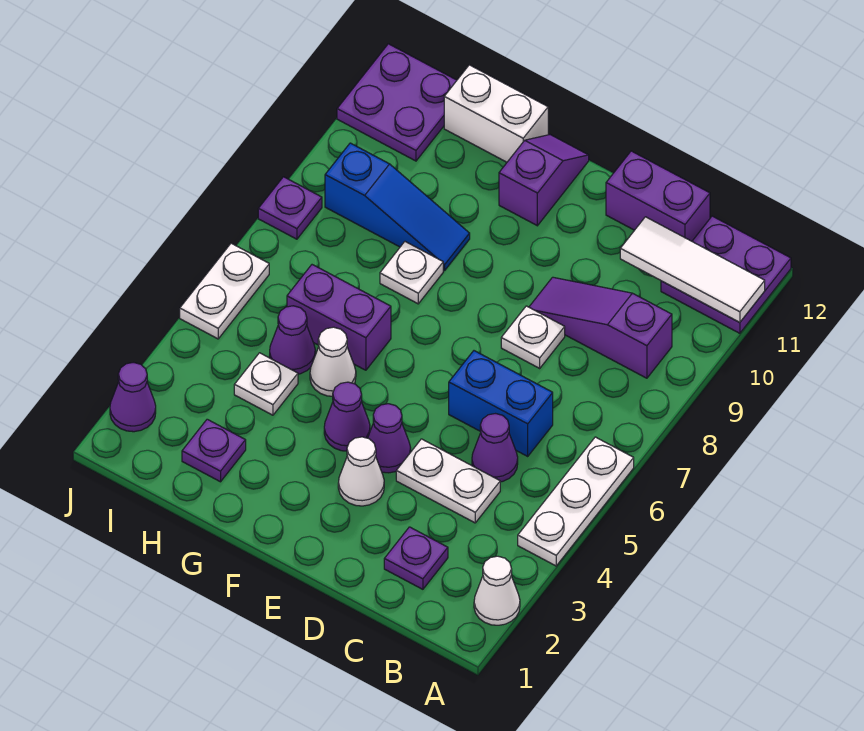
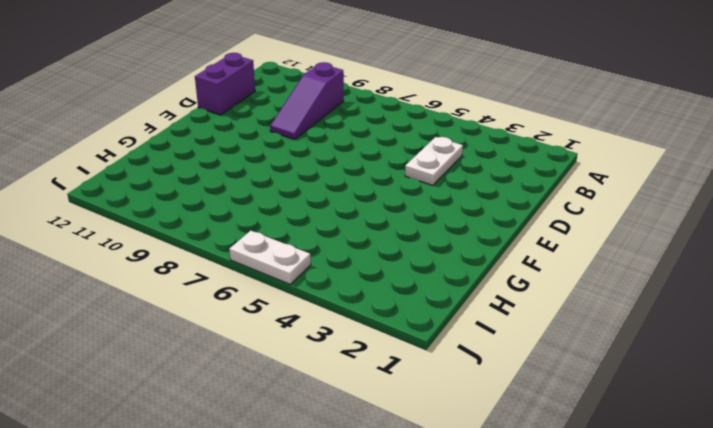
none -> white cone A2 level 1
none -> white plate A4:A6 level 1
none -> purple plate A11:B12 level 1

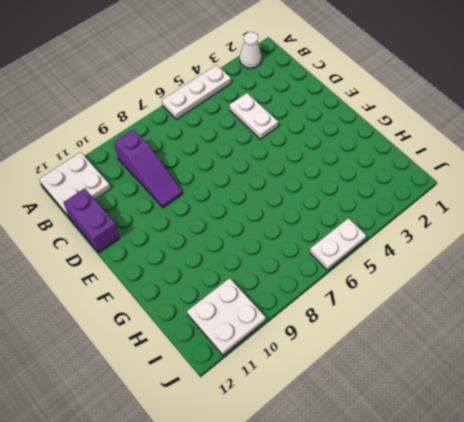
white plate A11:B12 level 1 -> purple plate A11:B12 level 1
white plate I10:J11 level 1 -> purple plate I11:J12 level 1
none -> purple plate C2 level 1
none -> purple cone C5 level 1
none -> blue brick C6:D6 level 1

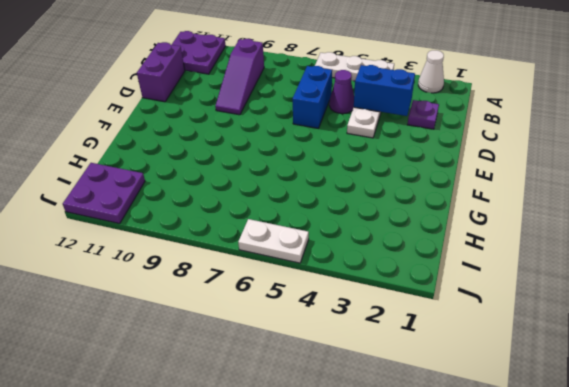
blue brick C3:C4 level 2 -> none
none -> white plate D8 level 1
none -> white cone E3 level 1
none -> purple cone E4 level 1

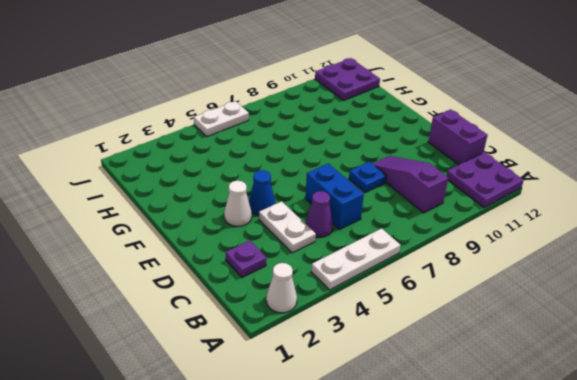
blue plate D8 level 1 -> white plate D8 level 1
blue cone E4 level 1 -> purple cone E4 level 1
none -> purple cone F4 level 1
none -> purple slope F11:F12 level 1 top 11
none -> white cone G5 level 1

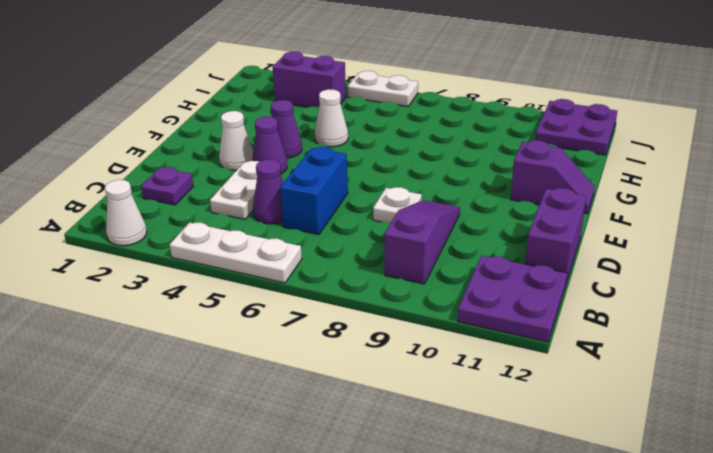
purple brick I3:I4 level 1 -> purple brick G6:H6 level 1
none -> white plate G8 level 1
none -> blue slope G9:I9 level 1 top I
none -> white brick G12:H12 level 1

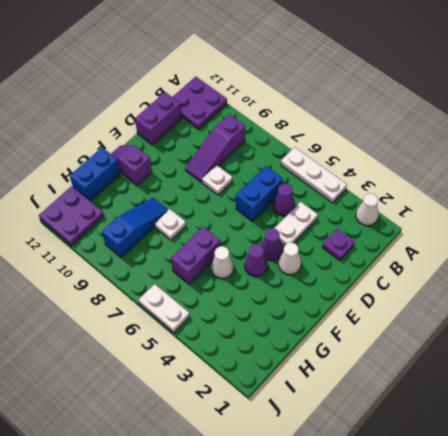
blue brick G12:H12 level 1 -> white brick G12:H12 level 1
none -> purple plate H2 level 1
none -> white plate H4 level 1
none -> purple cone H5 level 1

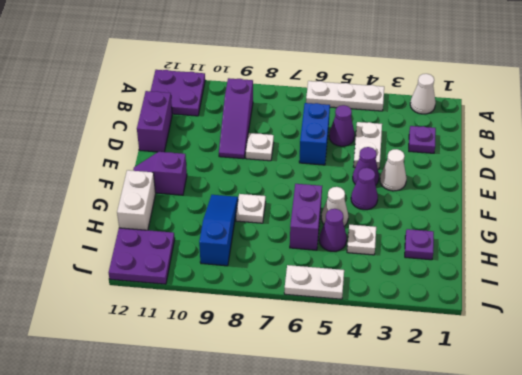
none -> purple cone J2 level 1
none -> purple plate J8 level 1
none -> white tile A11:C11 level 2

